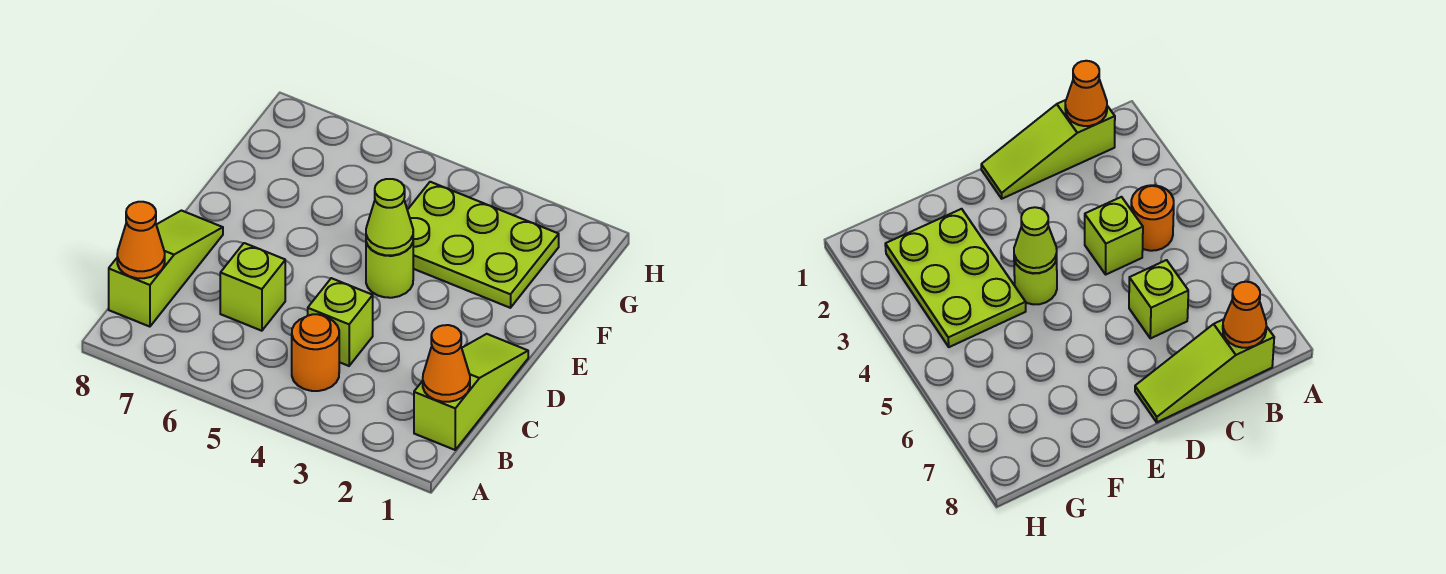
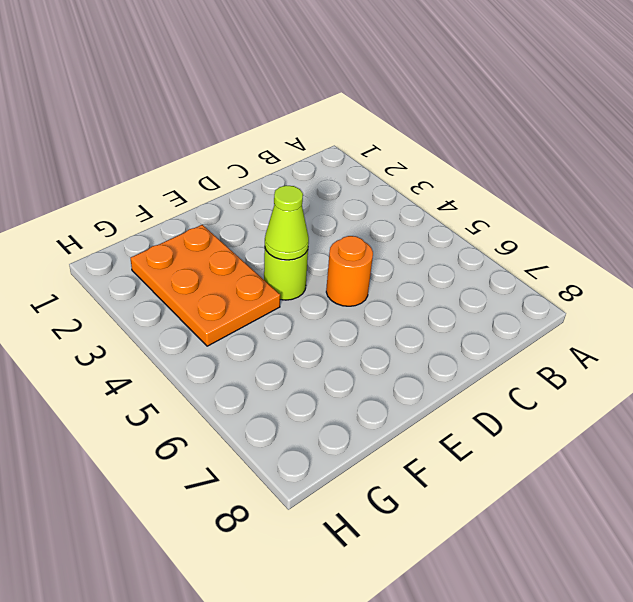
orange round brick D5 level 1 -> orange round brick B4 level 1
orange plate F2:G4 level 1 -> lime plate F2:G4 level 1
none -> lime slope B1:D1 level 1 top B
none -> lime slope B8:D8 level 1 top B

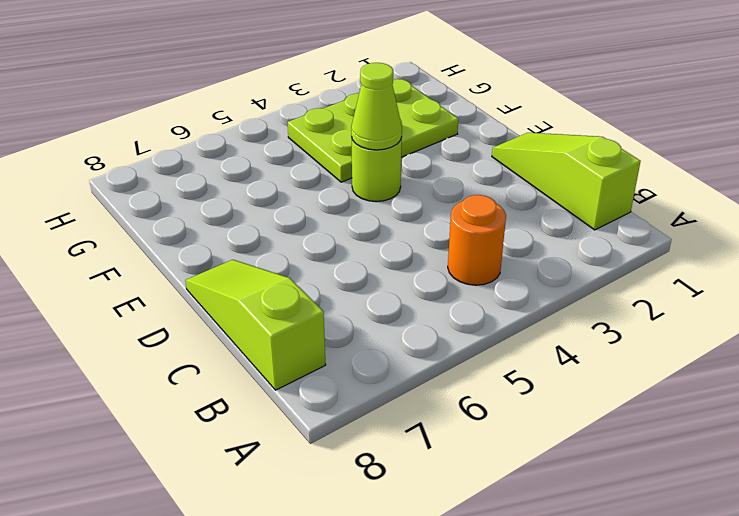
none -> lime brick C4 level 1
none -> lime brick C6 level 1

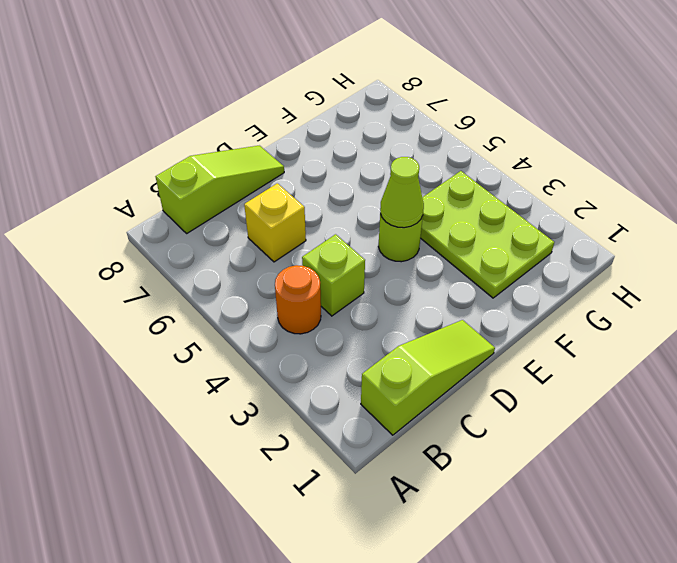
yellow brick C6 level 1 -> lime brick C6 level 1
none -> orange cone B1 level 2
none -> orange cone B8 level 2

